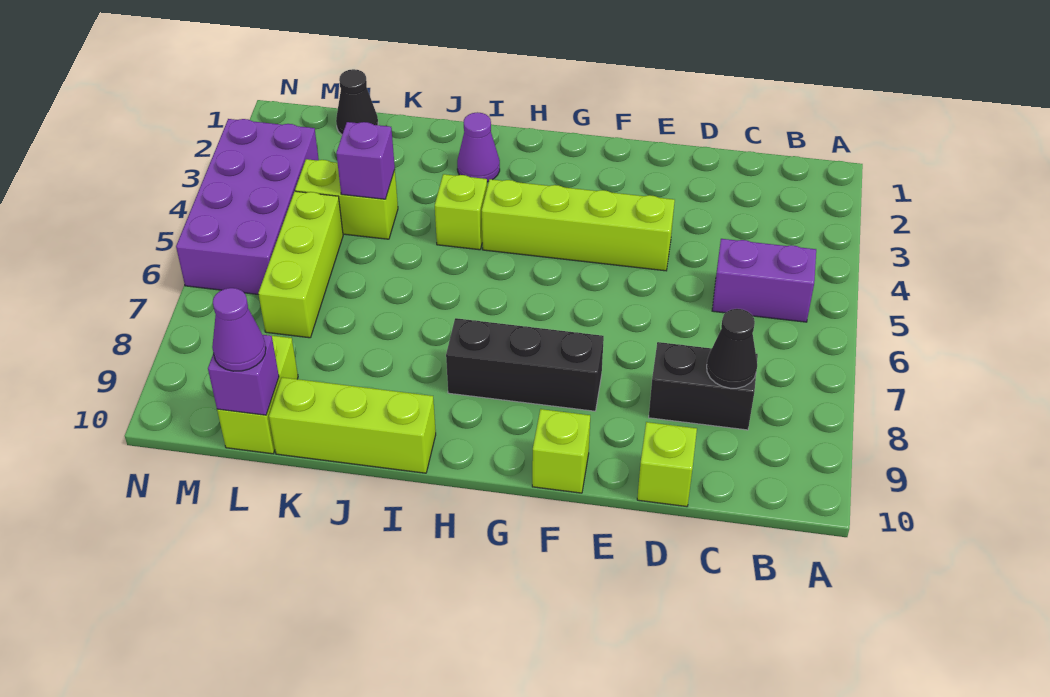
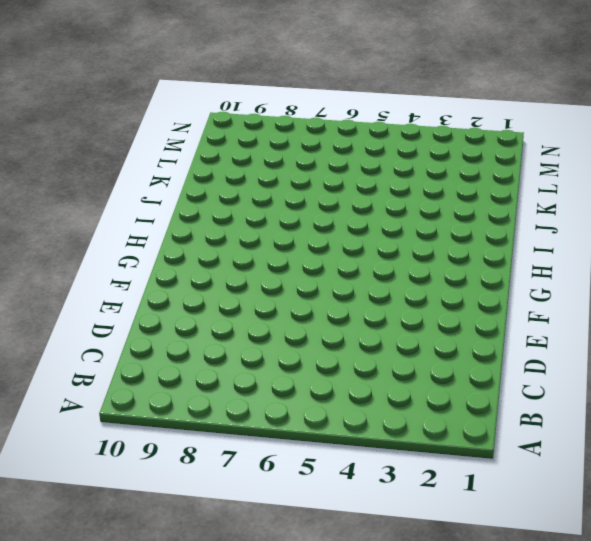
none -> purple brick B5:C5 level 1
none -> black brick C8:D8 level 1
none -> lime brick D10 level 1

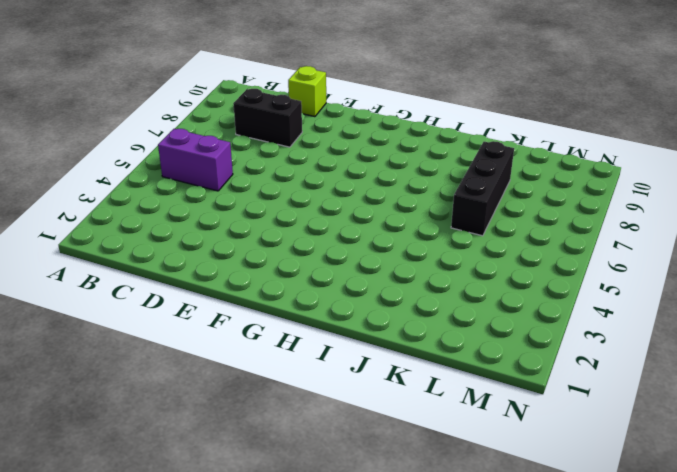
black brick K6:K8 level 1 -> black brick F8:H8 level 1
none -> lime brick E4:H4 level 1
none -> lime brick F10 level 1
none -> purple cone I2 level 1

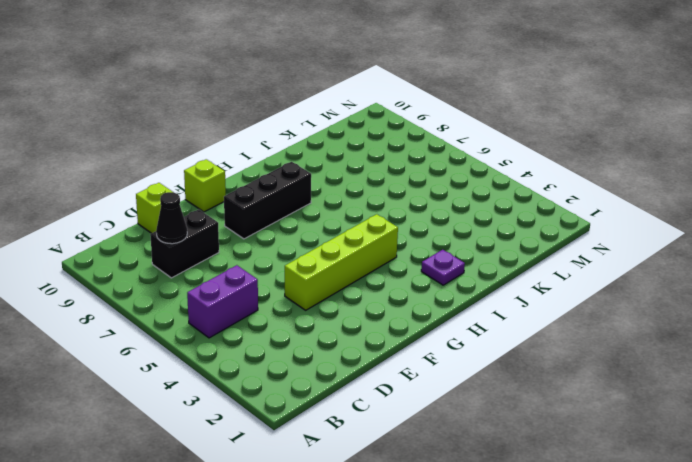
purple plate I2 level 1 -> purple cone I2 level 1
none -> lime brick I4 level 1
none -> lime brick I10:K10 level 1
none -> lime brick K4:L4 level 1

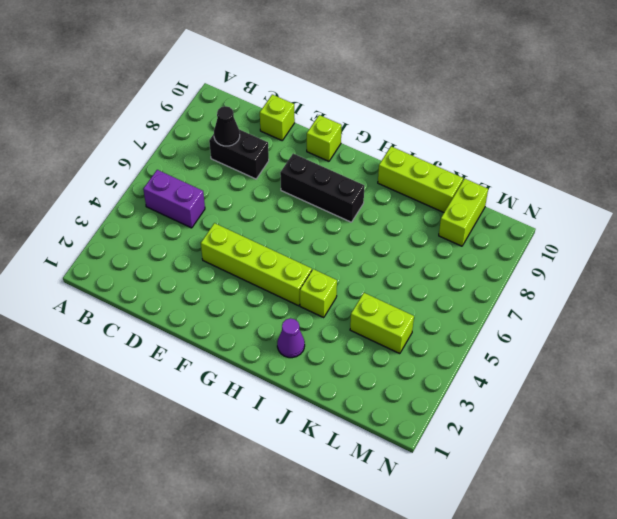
none -> black cone L1 level 1
none -> lime brick L5:L7 level 1
none -> purple brick M3:N6 level 1

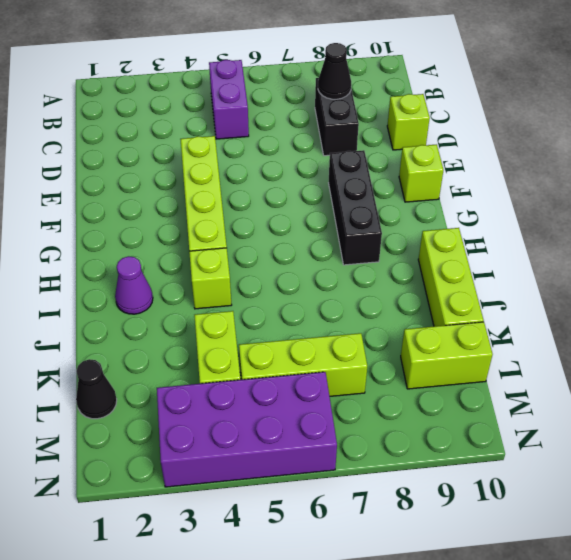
none -> purple brick K4 level 2
none -> purple brick L10 level 2
none -> purple cone L10 level 3

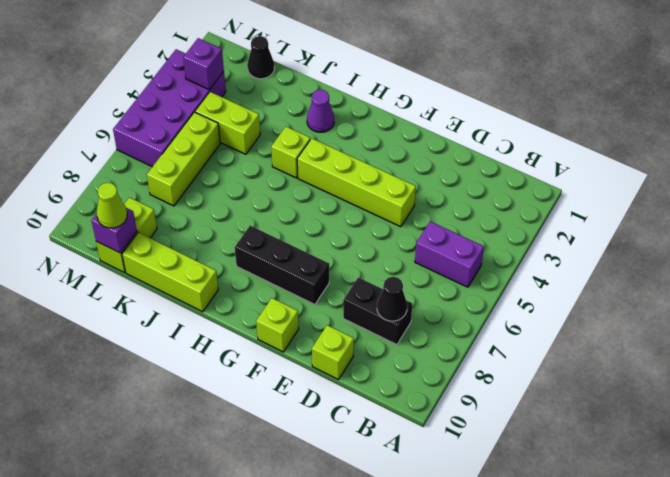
lime cone L10 level 3 -> purple cone L10 level 3
purple brick M3 level 2 -> purple brick K4 level 2

